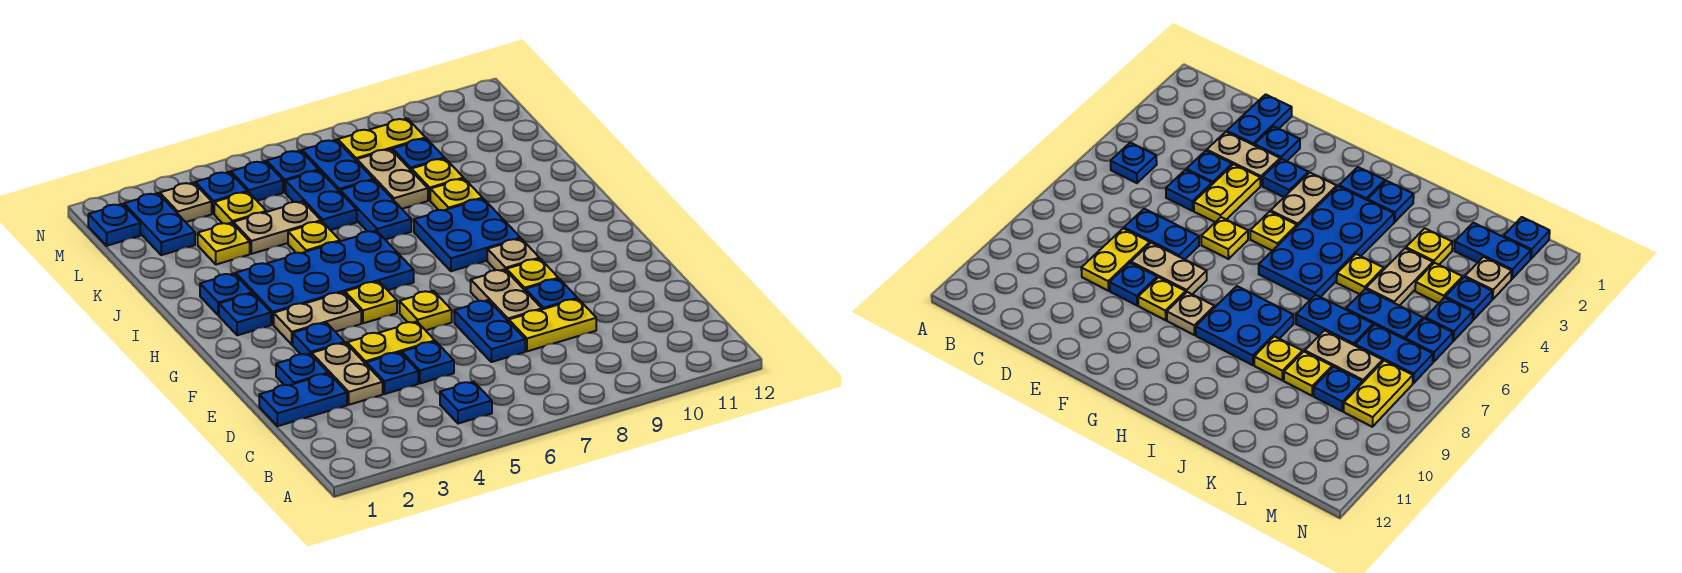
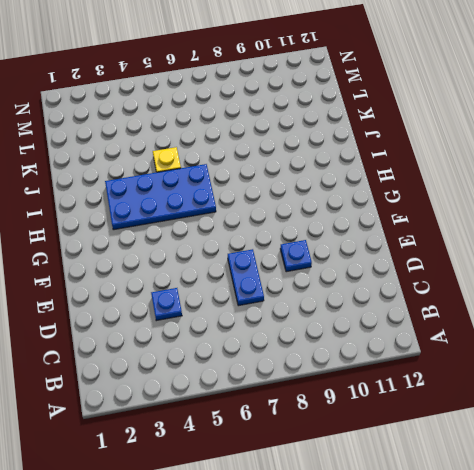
none -> blue plate B5 level 1
none -> blue plate D1:D2 level 1
none -> tan plate D3:E3 level 1
none -> blue plate D5 level 1

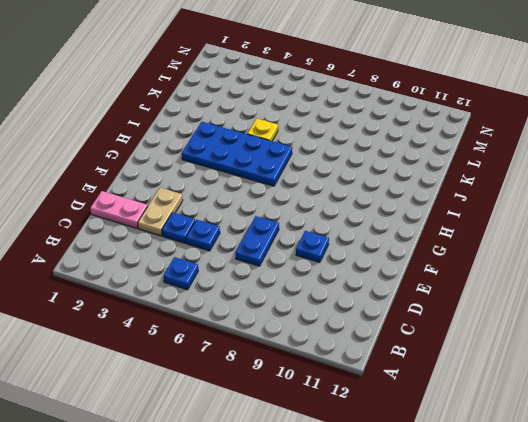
pink plate D1:D2 level 1 -> blue plate D1:D2 level 1
none -> yellow plate D8:D9 level 1
none -> blue plate E2 level 1
none -> yellow plate E4:E5 level 1
none -> tan plate E8:F8 level 1

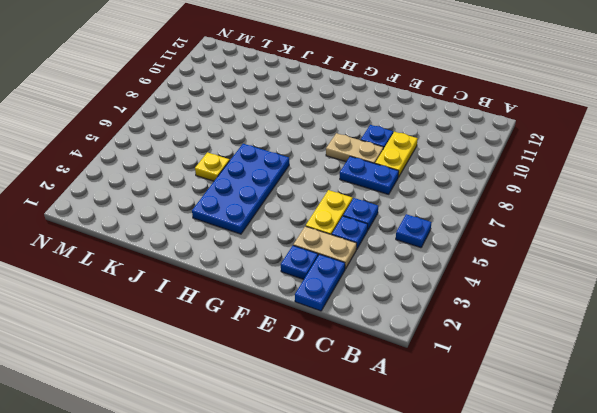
none -> blue plate F3 level 1
none -> yellow plate F6 level 1
none -> yellow plate F9 level 1
none -> tan plate G3:G4 level 1

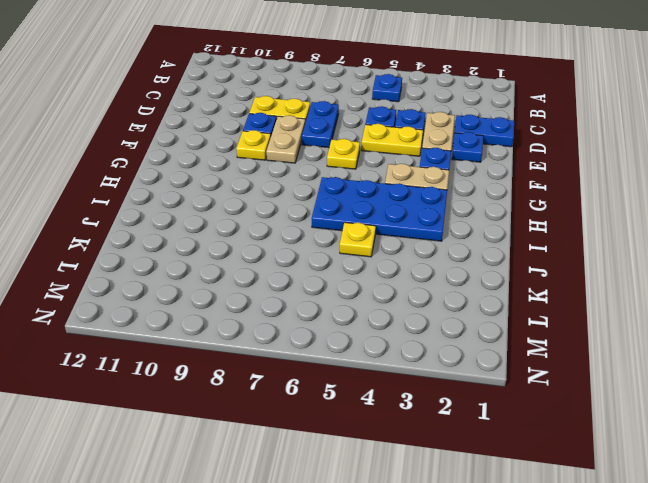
none -> yellow plate G5 level 1
none -> tan plate G9 level 1
none -> blue plate H2 level 1
none -> blue plate H8:I9 level 1

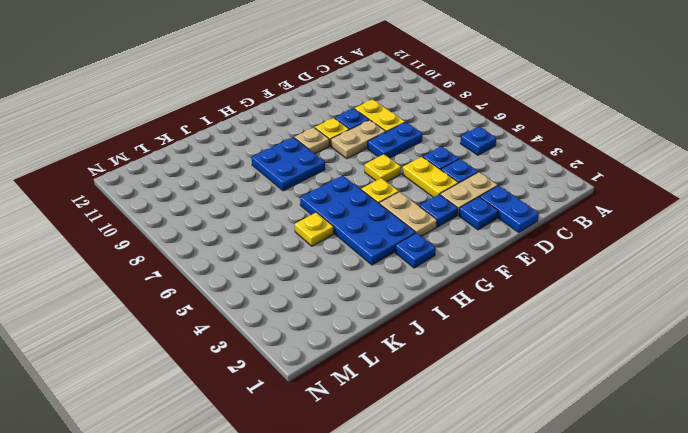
none -> blue plate I2 level 1
none -> blue plate J7:K7 level 1
none -> yellow plate J9 level 1
none -> yellow plate K3 level 1

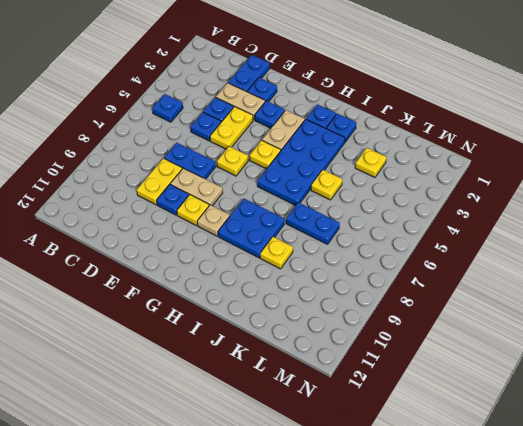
none -> tan plate K4:K5 level 1
none -> blue plate K6:L6 level 1
none -> tan plate K8:L8 level 1
none -> yellow plate K9 level 1

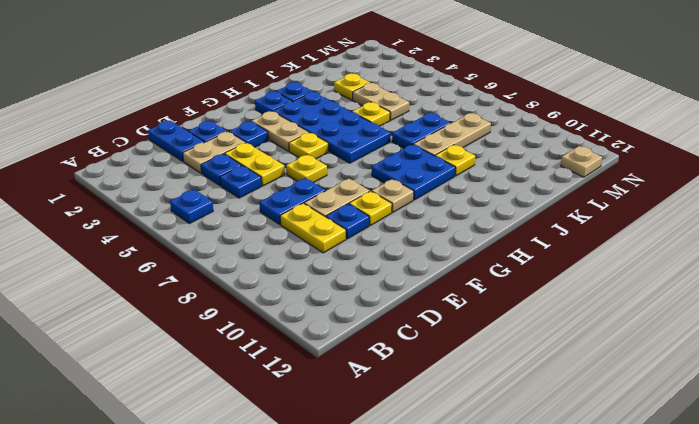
tan plate J8:L8 level 1 -> tan plate K8:L8 level 1
tan plate M12 level 1 -> tan plate M3 level 1
none -> blue plate K6:L6 level 1
none -> yellow plate K9 level 1
none -> blue plate L2:M2 level 1
none -> yellow plate L4 level 1

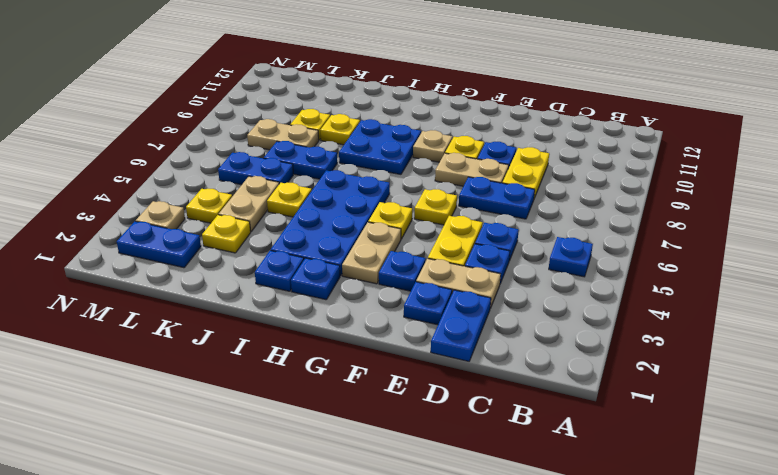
none -> blue plate L7:M7 level 1
none -> blue plate L9 level 1
none -> blue plate M1 level 1
none -> blue plate M4 level 1

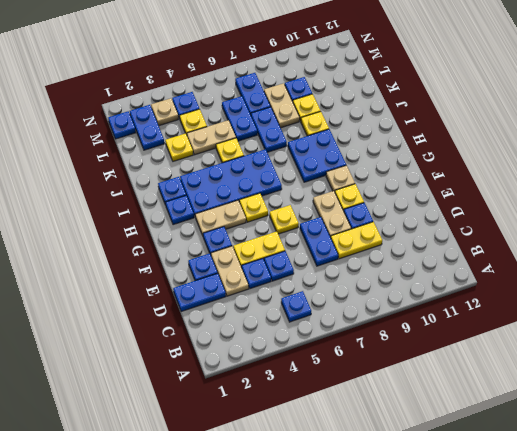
none -> blue plate M5 level 1
none -> blue plate M6 level 1
none -> yellow plate M8:M9 level 1

